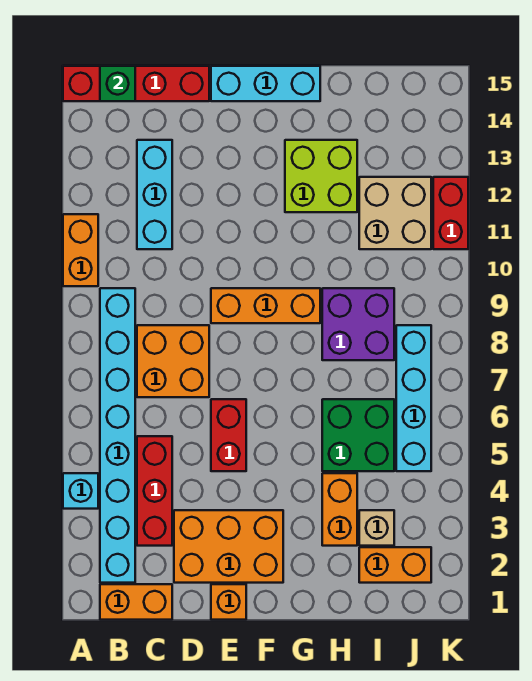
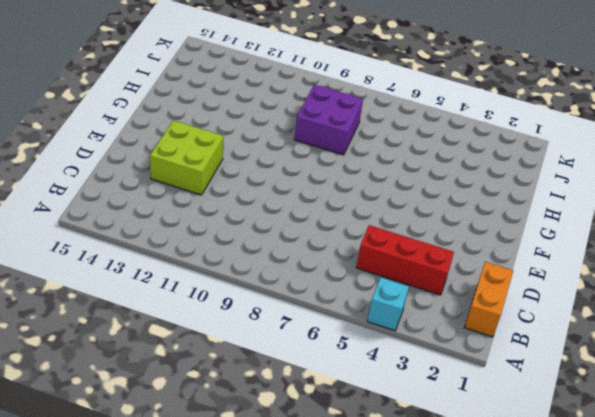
lime brick D12:E13 level 1 -> lime brick G12:H13 level 1
none -> orange brick A10:A11 level 1
none -> red brick A15:D15 level 1
none -> cyan brick B2:B9 level 1

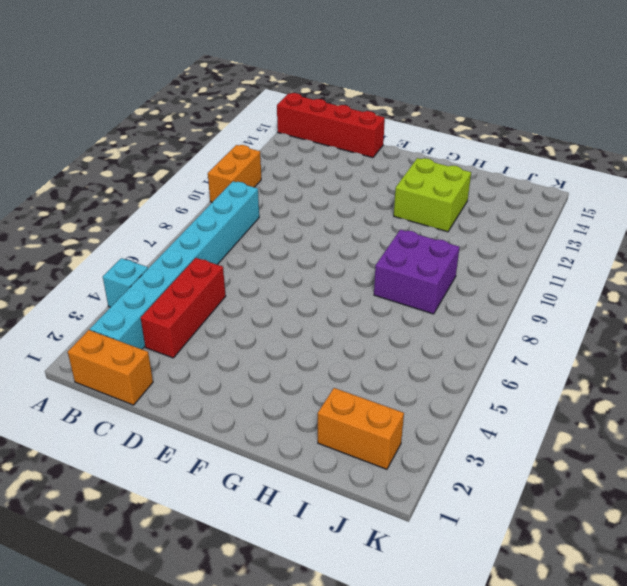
none -> orange brick C7:D8 level 1
none -> cyan brick C11:C13 level 1
none -> orange brick D2:F3 level 1

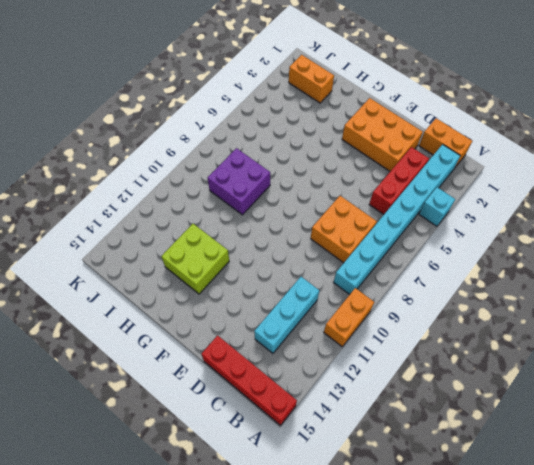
none -> orange brick E1 level 1
none -> red brick E5:E6 level 1
none -> orange brick E9:G9 level 1

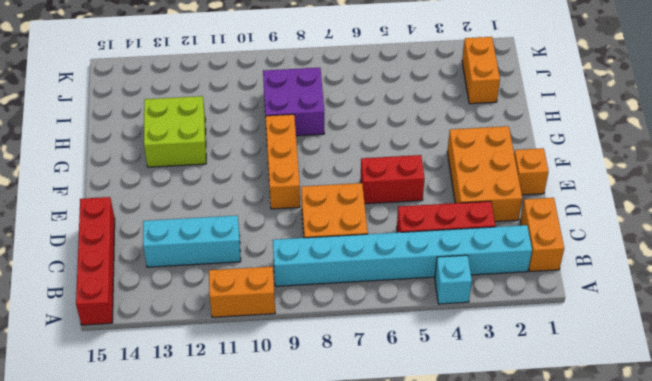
none -> cyan brick E15:G15 level 1
none -> orange brick H3:H4 level 1
none -> green brick H5:I6 level 1

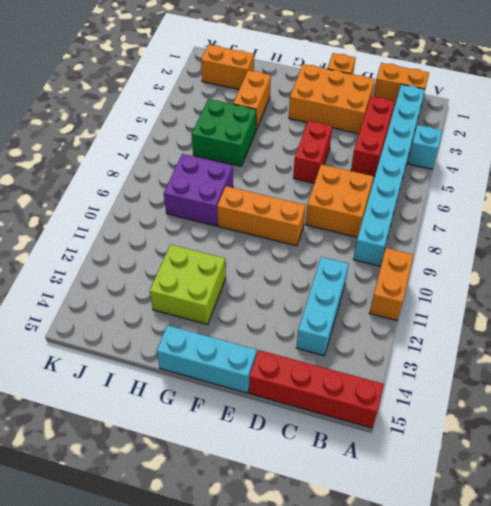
none -> tan brick I3 level 1
none -> tan brick I11:J12 level 1
none -> cyan brick J5:J8 level 1

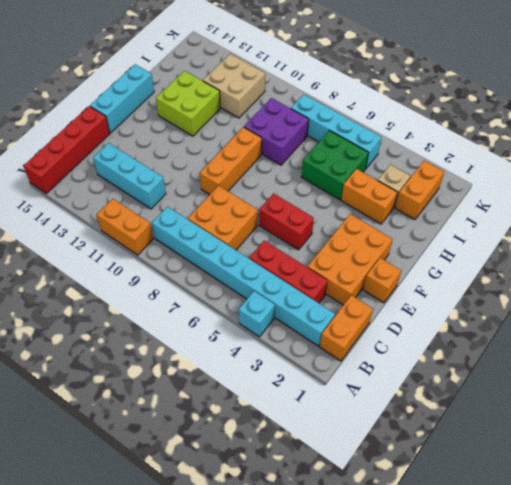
none -> red brick K11:K12 level 1
none -> green brick B15 level 2

